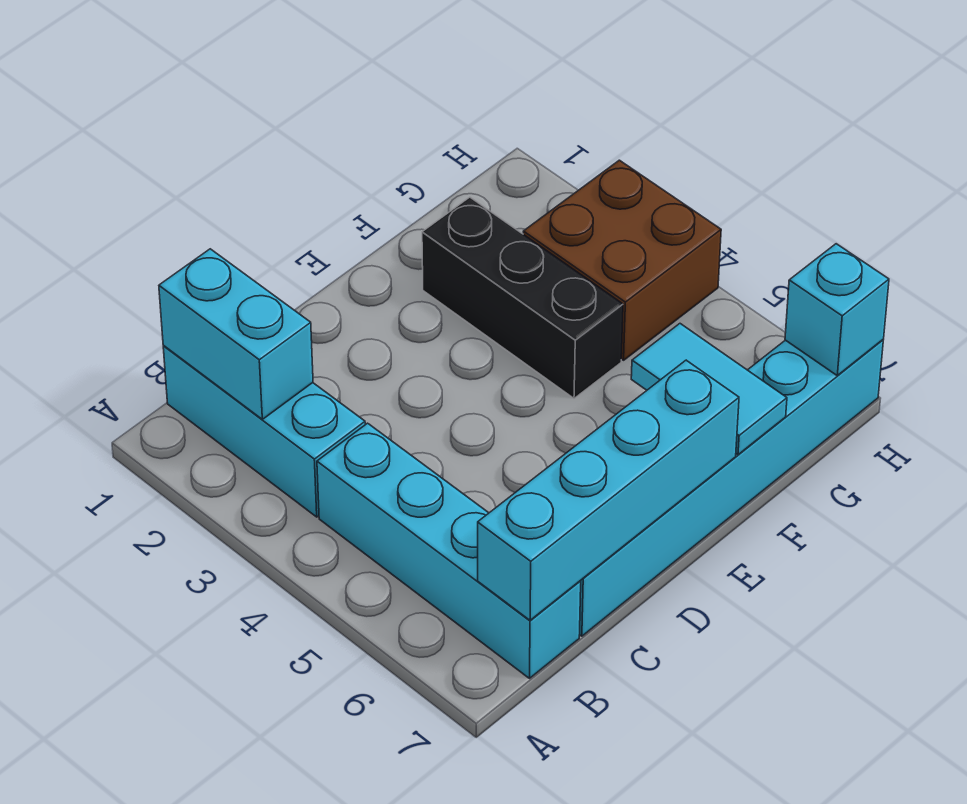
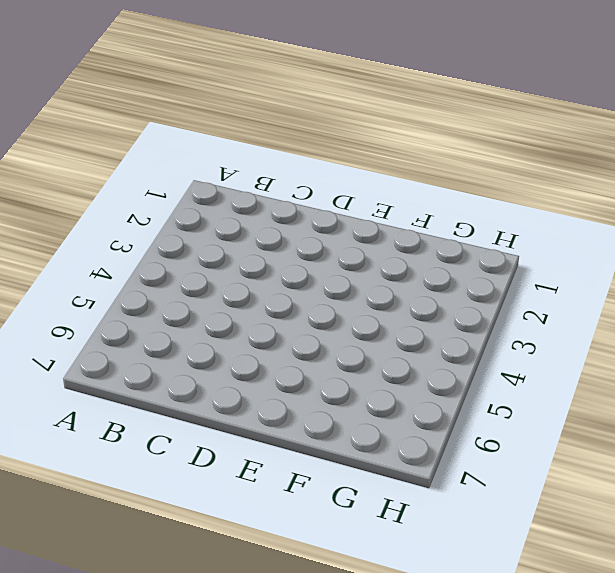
none -> cyan brick B1:B3 level 1
none -> cyan brick B4:B7 level 1

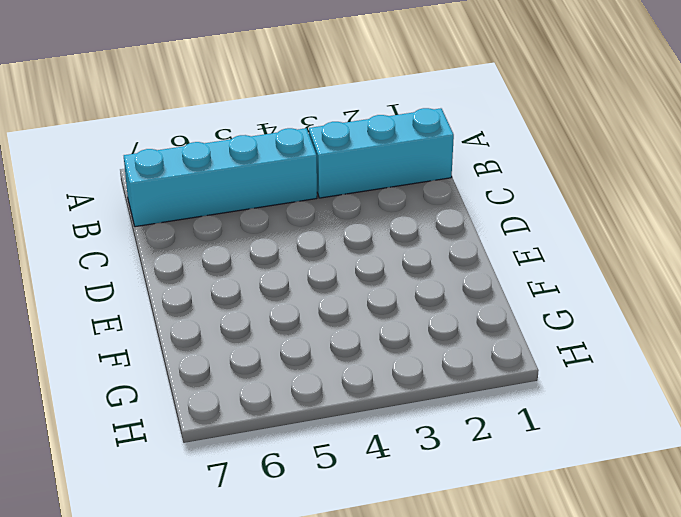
none -> cyan brick C7:H7 level 1
none -> black brick F2:F4 level 1

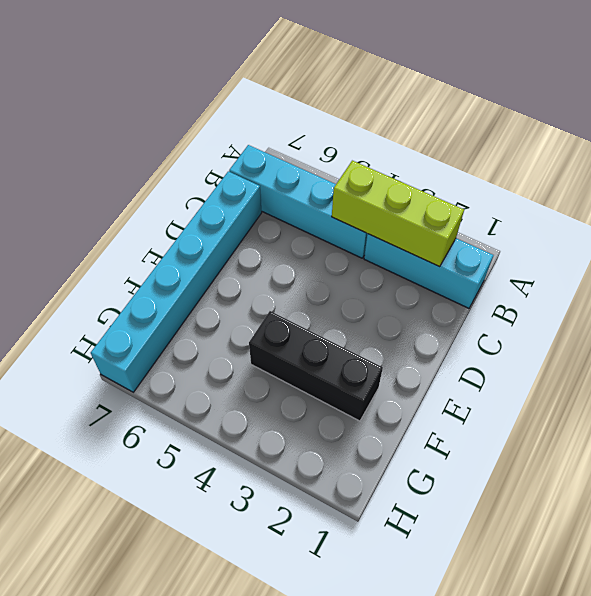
lime brick B2:B4 level 2 -> cyan brick B1:B2 level 2
none -> brown brick G3:H4 level 1
none -> cyan brick B7:E7 level 2

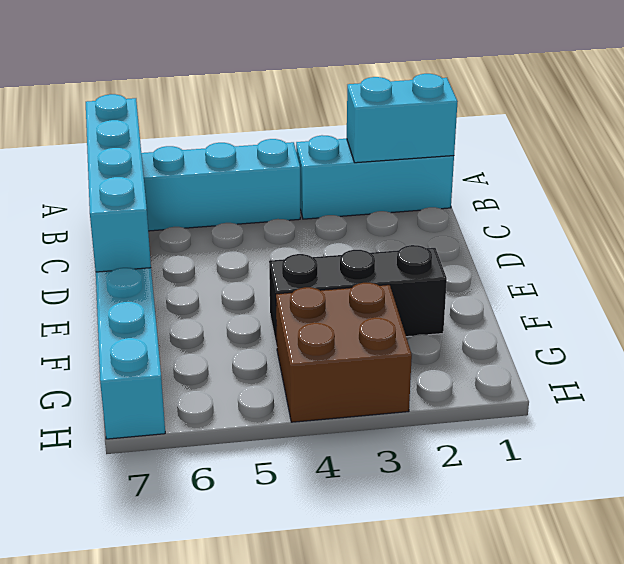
none -> cyan tile F6:F7 level 2
none -> cyan brick H7 level 2

